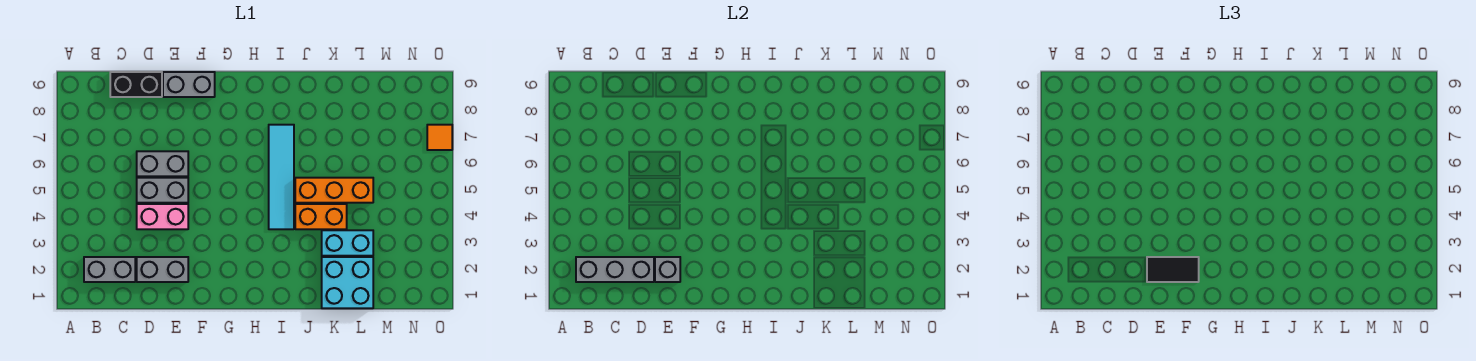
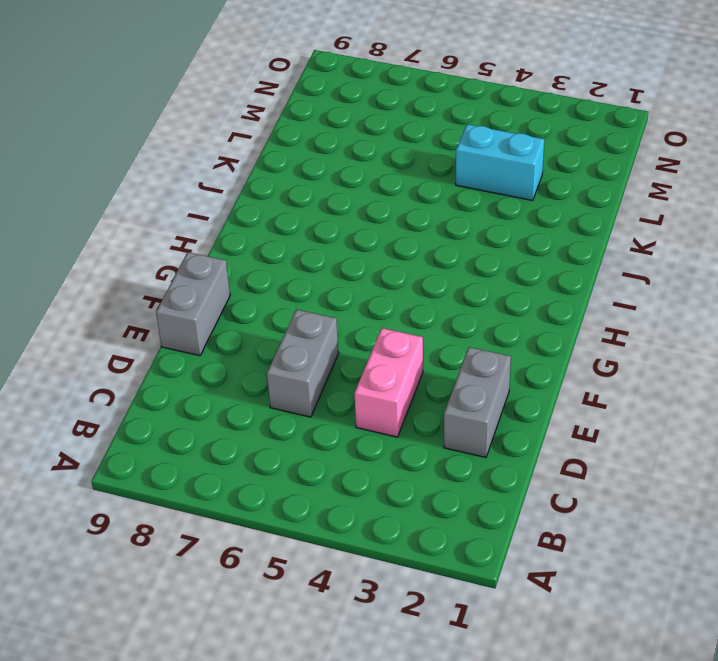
cyan brick L3:L4 level 1 -> cyan brick K3:L3 level 1
none -> grey brick B2:C2 level 1
none -> black brick C9:D9 level 1
none -> grey brick D5:E5 level 1

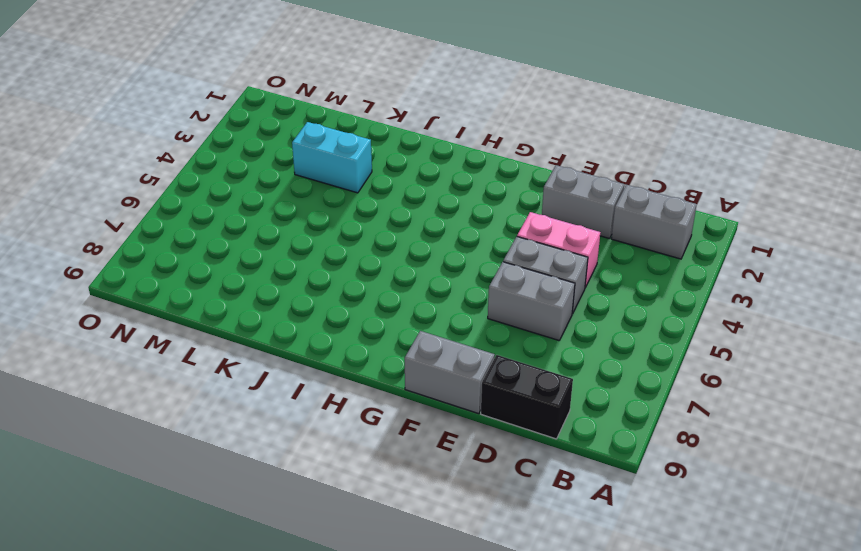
none -> cyan tile I4:I7 level 1
none -> orange brick J4:K4 level 1
none -> orange brick J5:L5 level 1

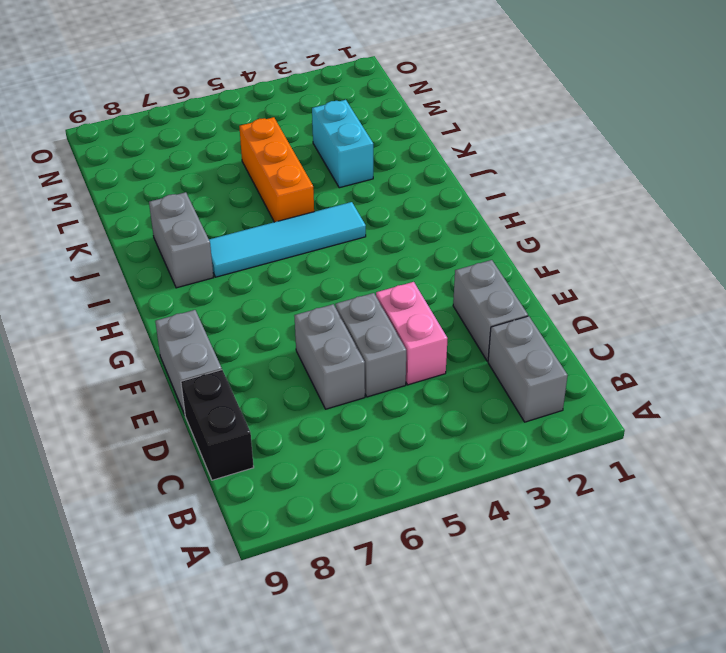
grey brick I8:J8 level 1 -> none
none -> orange brick J4:K4 level 1
none -> cyan brick K1:L2 level 1
none -> orange tile O7 level 1

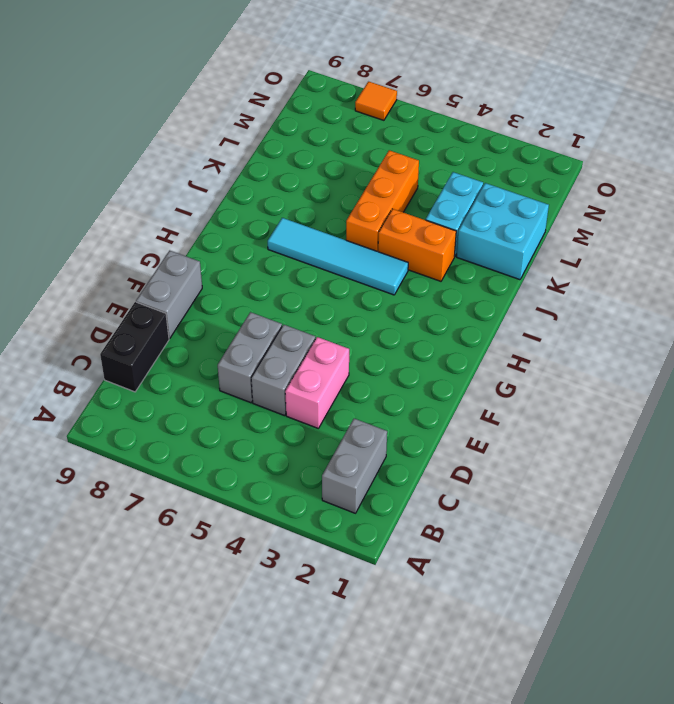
orange brick J3:J4 level 1 -> orange brick J4:K4 level 1
none -> grey brick D2:E2 level 1
none -> grey brick B2:D2 level 2
none -> grey brick E2 level 2

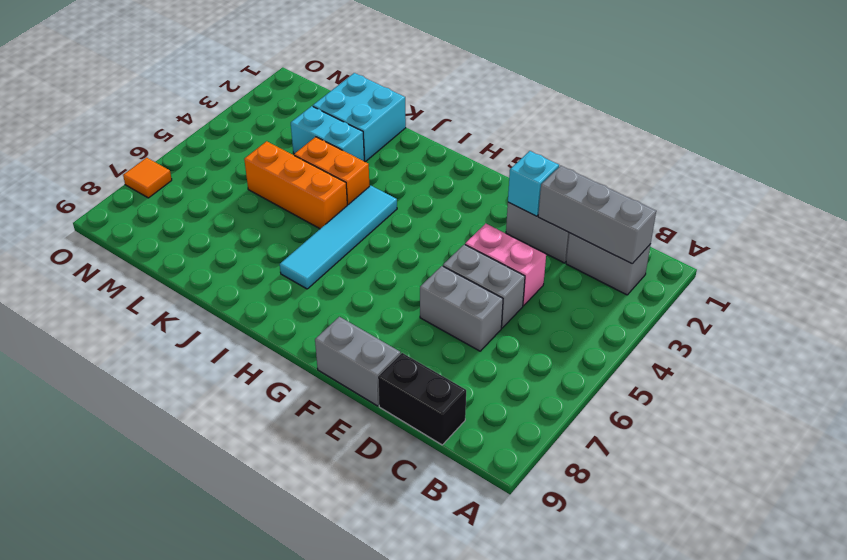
cyan brick E2 level 2 -> grey brick E2 level 2
none -> black tile E2:F2 level 3

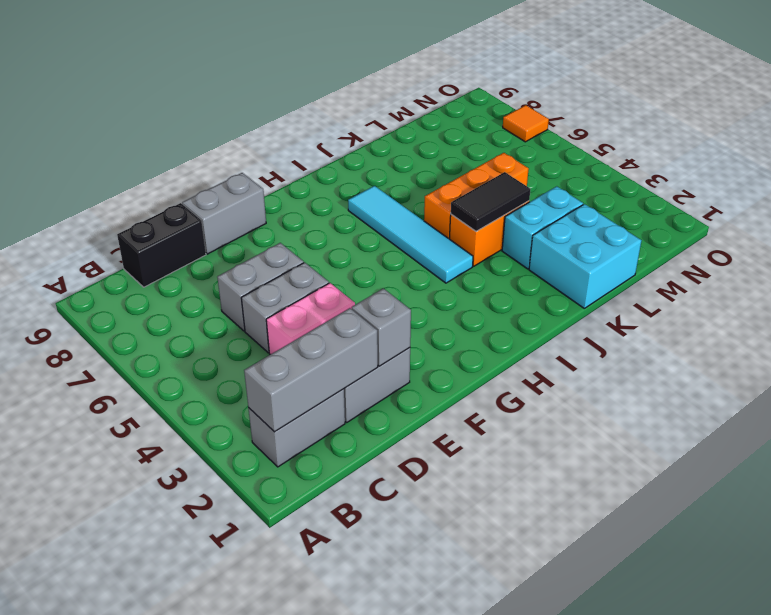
black tile J4:K4 level 2 -> black tile E2:F2 level 3

